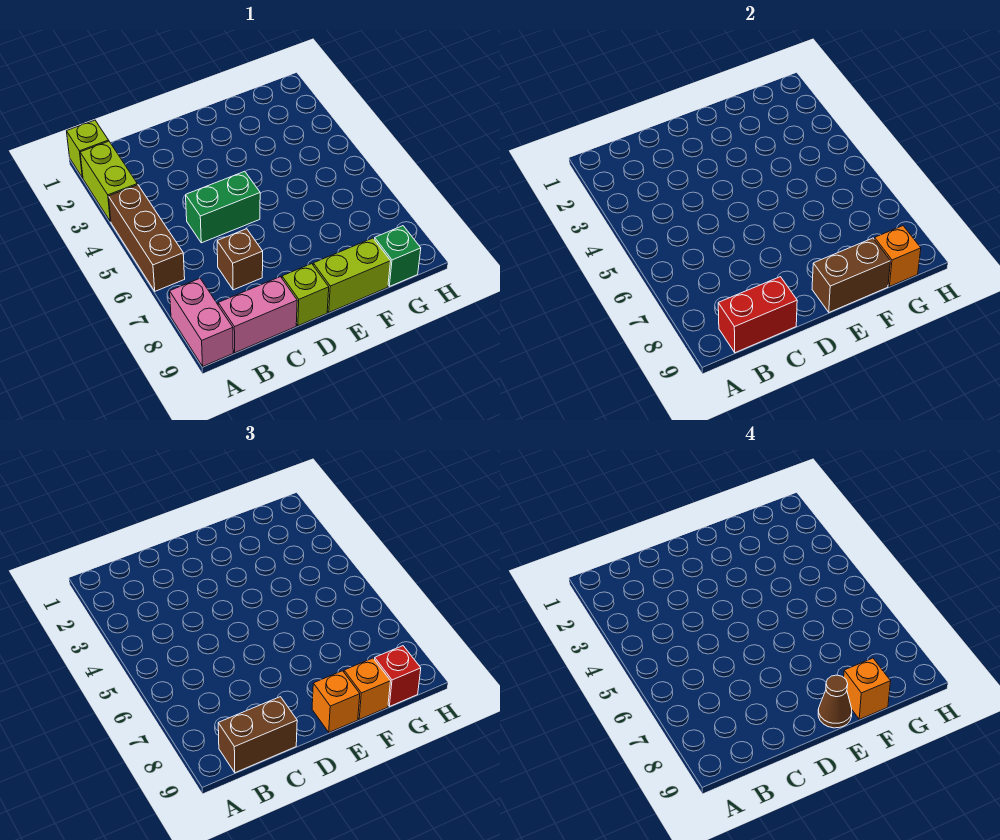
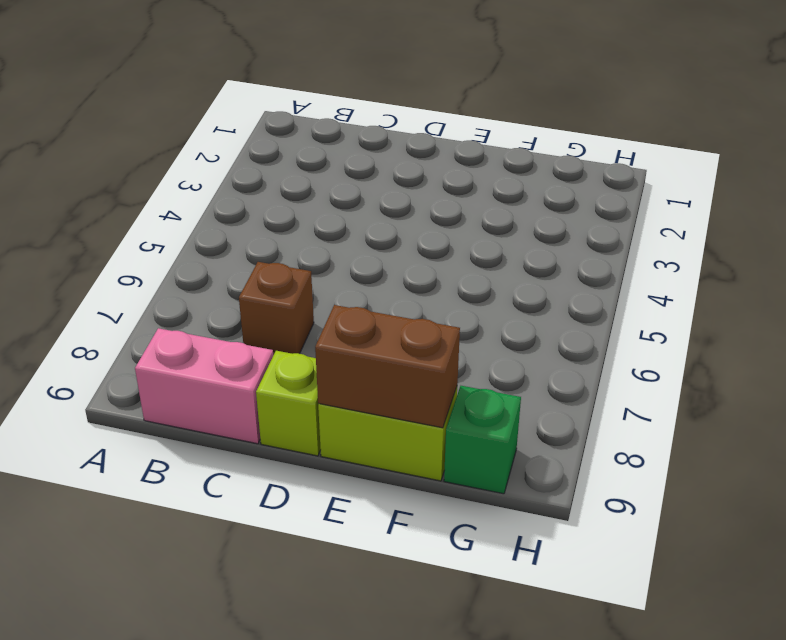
none -> lime brick A1 level 1
none -> lime brick A2:A3 level 1
none -> brown brick A4:A6 level 1

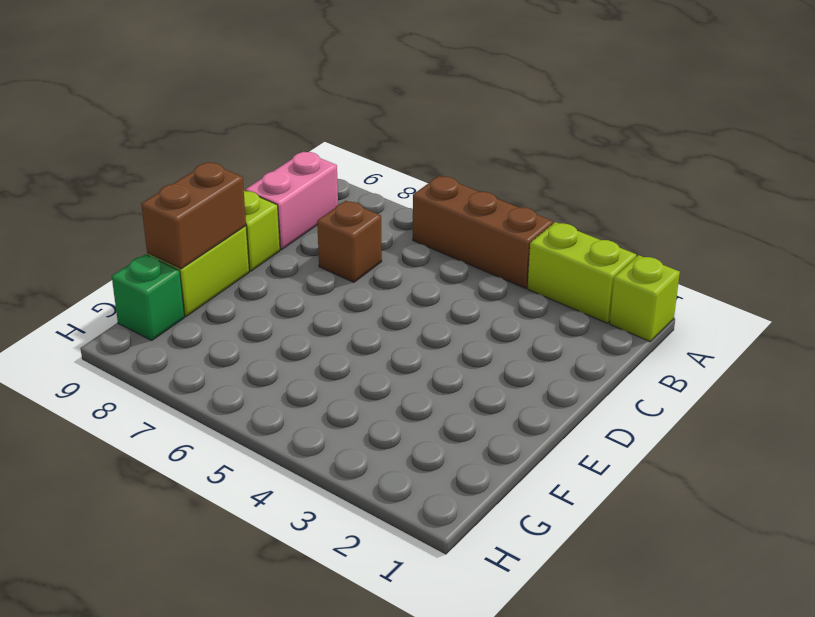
none -> pink brick A8:A9 level 1
none -> green brick C5:D5 level 1
none -> red brick B9:C9 level 2

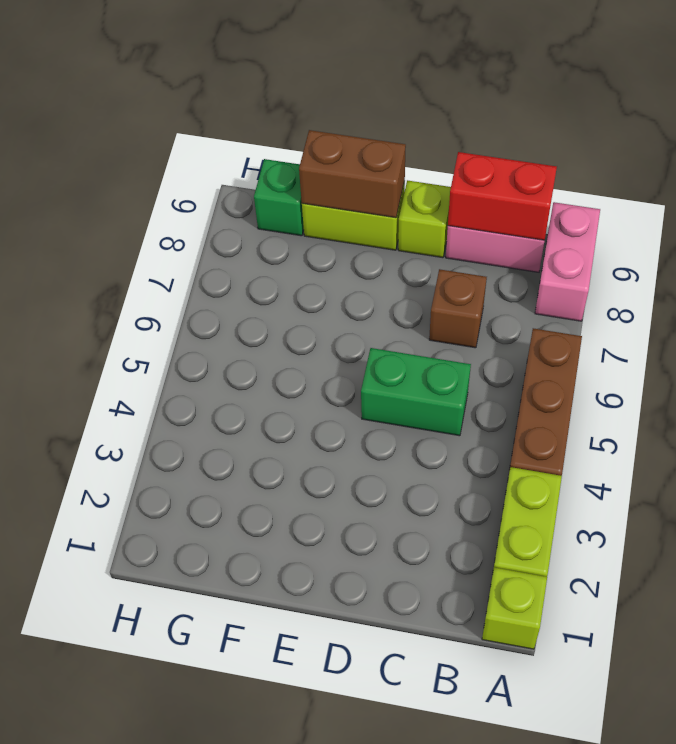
none -> orange brick G9 level 2
none -> brown brick B9:C9 level 3
none -> orange brick E9 level 3

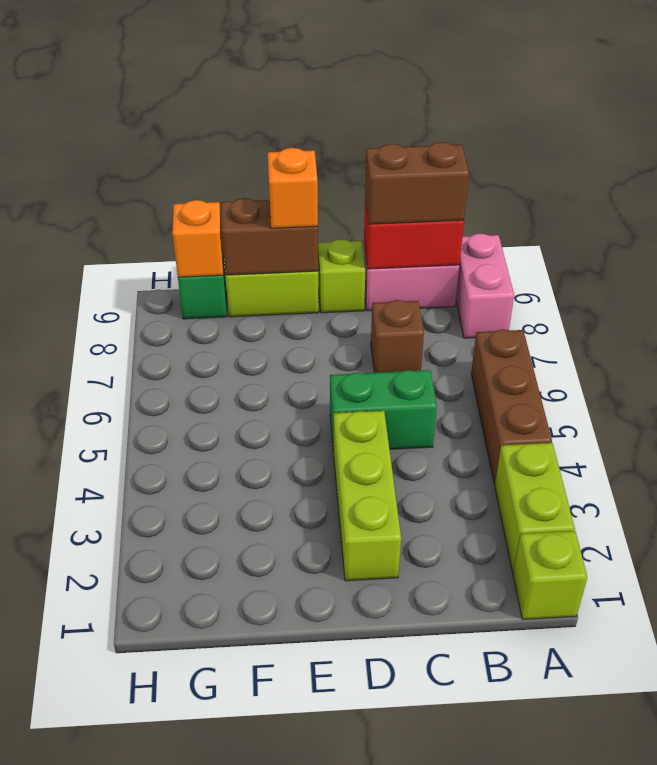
lime brick D2:D4 level 1 -> none
none -> orange brick F9 level 3
none -> red brick G9 level 3
none -> brown cone E9 level 4

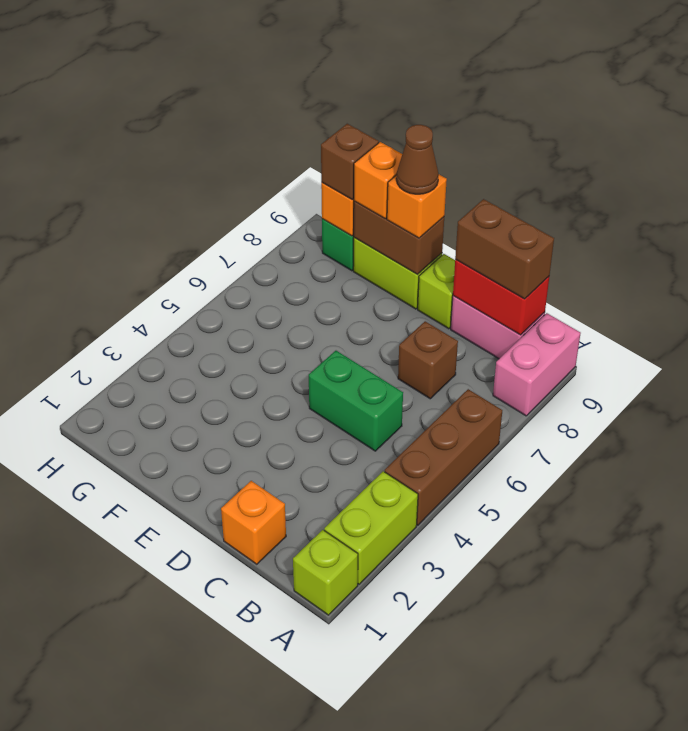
orange brick C1 level 1 -> orange brick F9 level 4
brown brick G9 level 3 -> red brick G9 level 3

